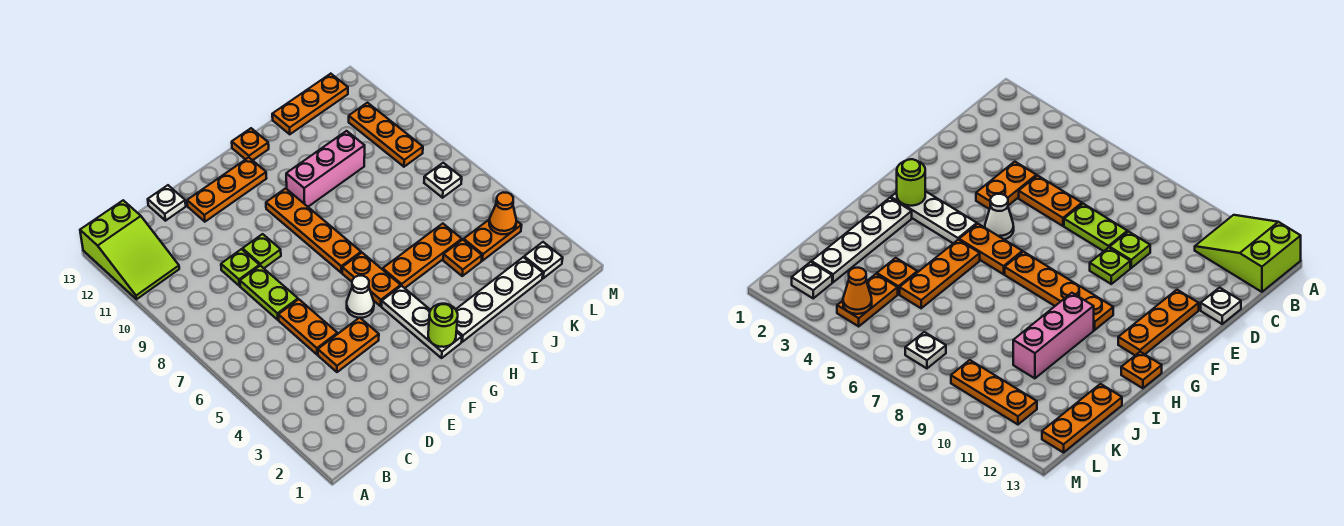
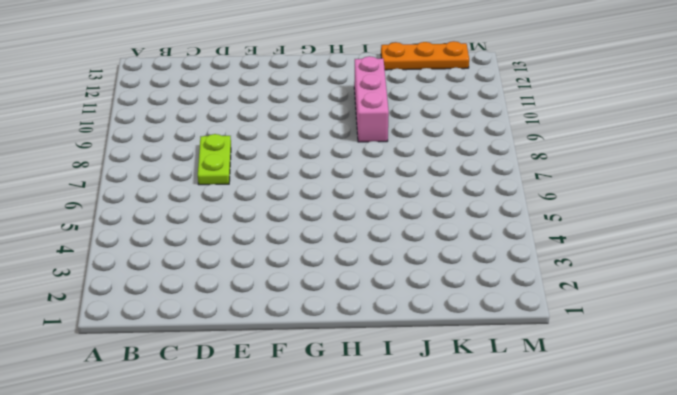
pink brick I9:I11 level 1 -> pink brick H10:J10 level 1
none -> lime slope A11:B13 level 1 top 13
none -> orange plate D4:E4 level 1
none -> orange plate D5:D6 level 1

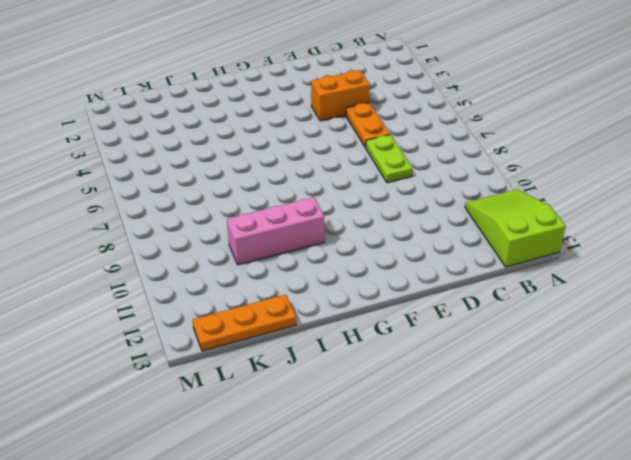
orange brick D4:E4 level 1 -> orange plate D4:E4 level 1
none -> lime plate D9 level 1
none -> white plate D13 level 1
none -> lime plate E9 level 1

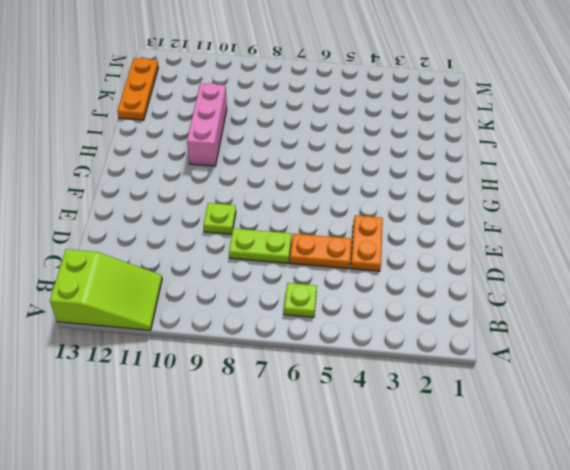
lime plate B6 level 1 -> lime plate D9 level 1
none -> white plate D13 level 1
none -> orange plate E12:G12 level 1
none -> white cone F5 level 1

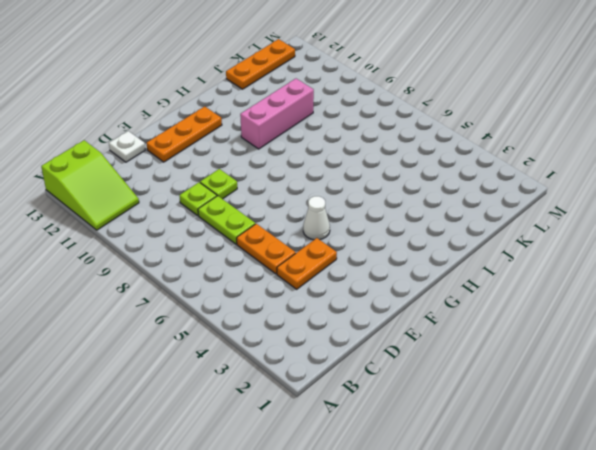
none -> white plate G2:G4 level 1
none -> orange plate G5:G6 level 1
none -> orange plate G7:G10 level 1

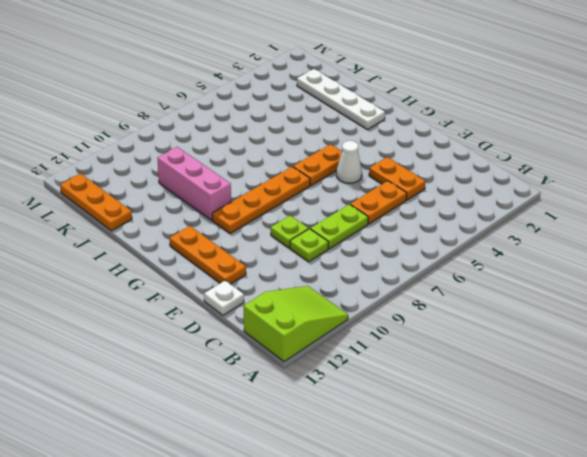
none -> white plate G2:G4 level 1
none -> orange plate H5:J5 level 1
none -> orange plate H13 level 1

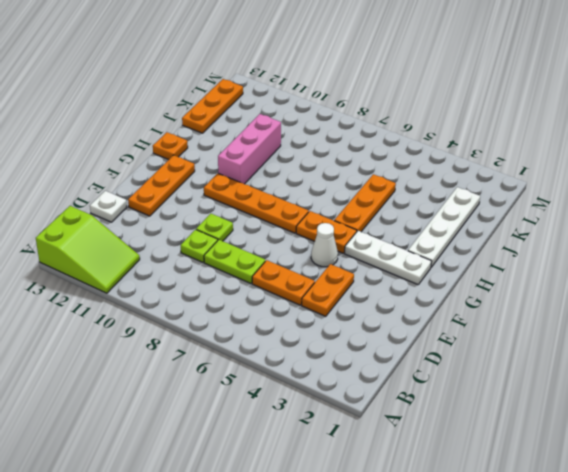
none -> orange plate J4 level 1
none -> orange plate K4:L4 level 1
none -> white plate L2 level 1

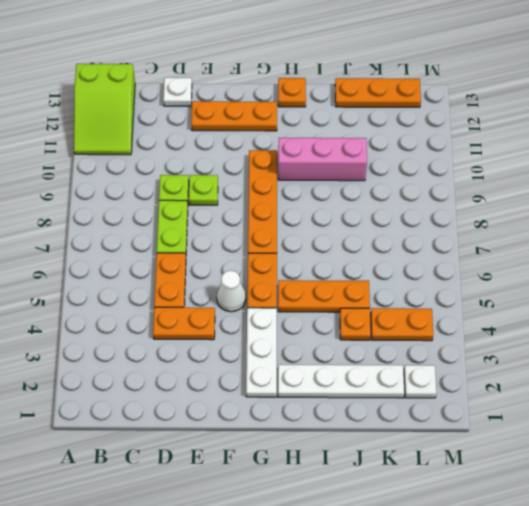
none -> white plate L7 level 1
none -> orange plate L9:L11 level 1
none -> lime round brick G2 level 2

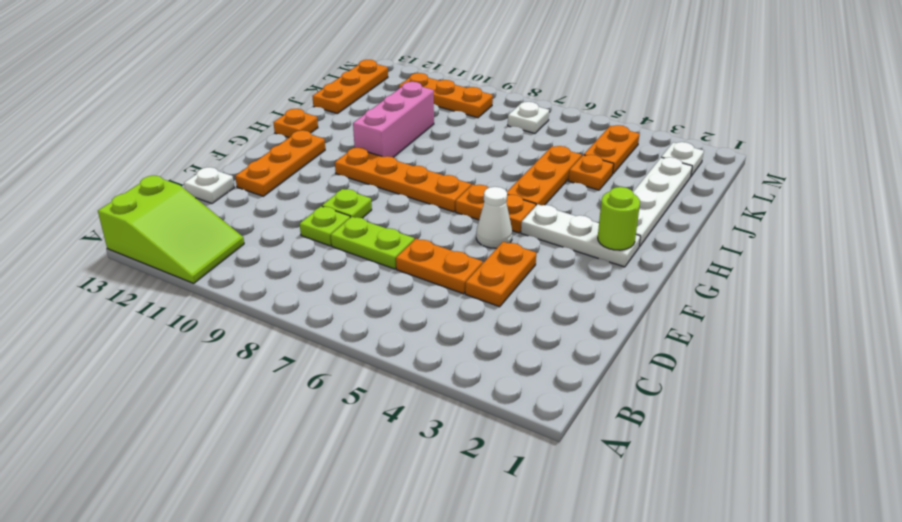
none -> orange cone L4 level 2

